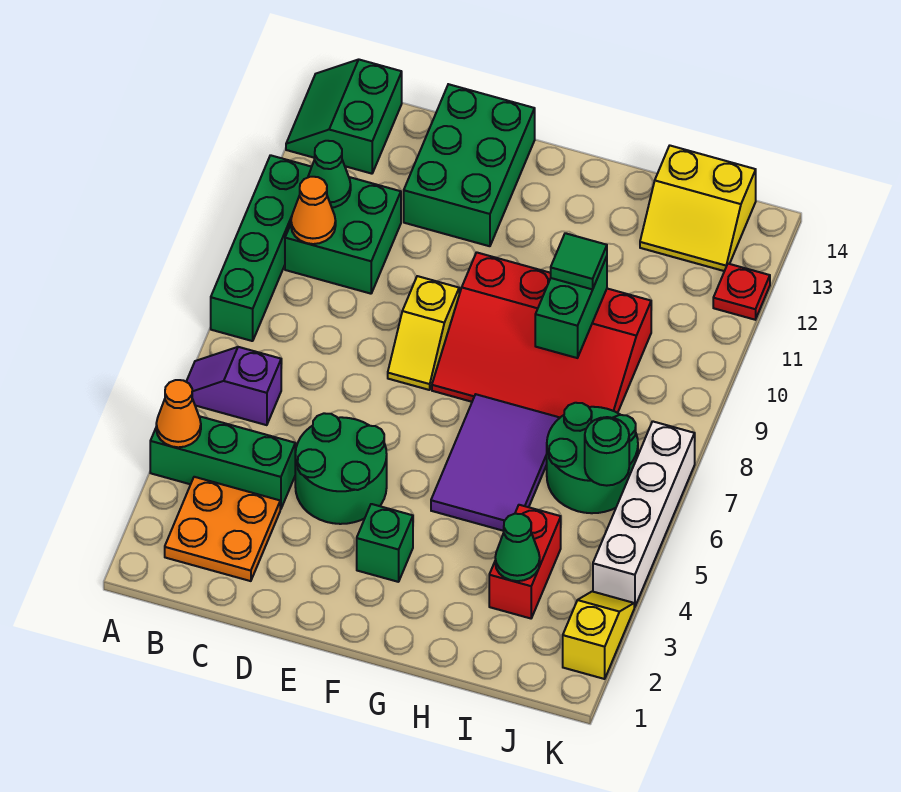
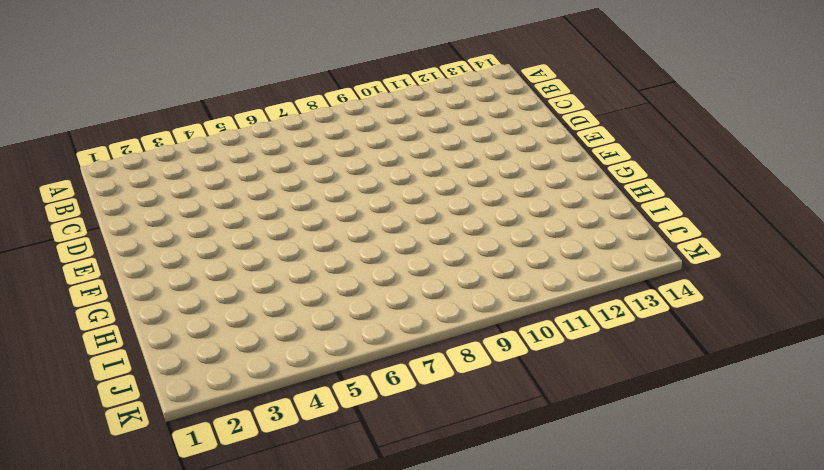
none -> green brick A4:C4 level 1
none -> purple slope A6:B6 level 1 top B
none -> green brick A8:A11 level 1

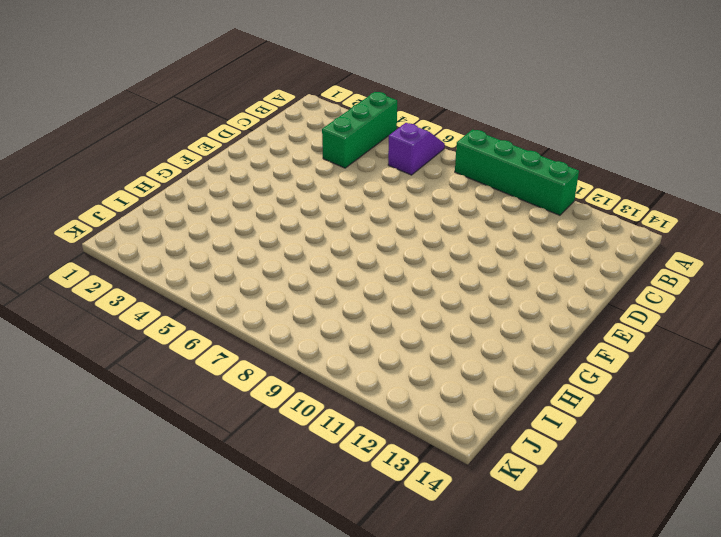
none -> green slope A13:B14 level 1 top B
none -> orange plate B2:C3 level 1
none -> green brick B10:C11 level 1

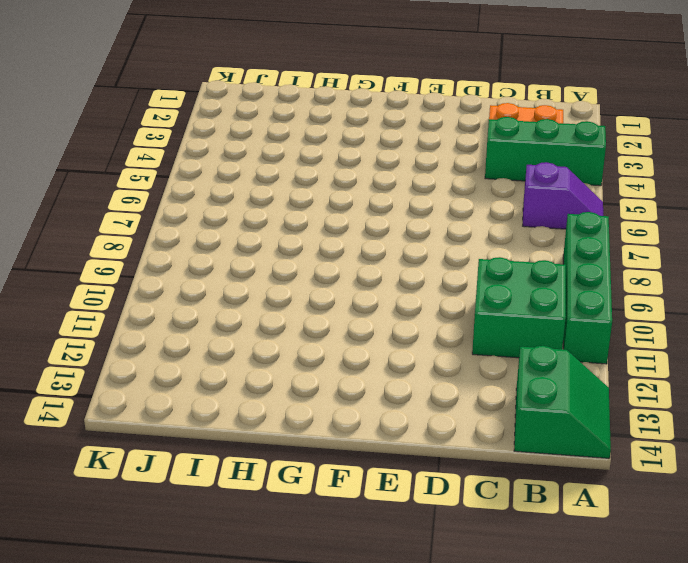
none -> green round brick D4:E5 level 1
none -> green brick D12:E14 level 1
none -> yellow slope E8:E9 level 1 top 9

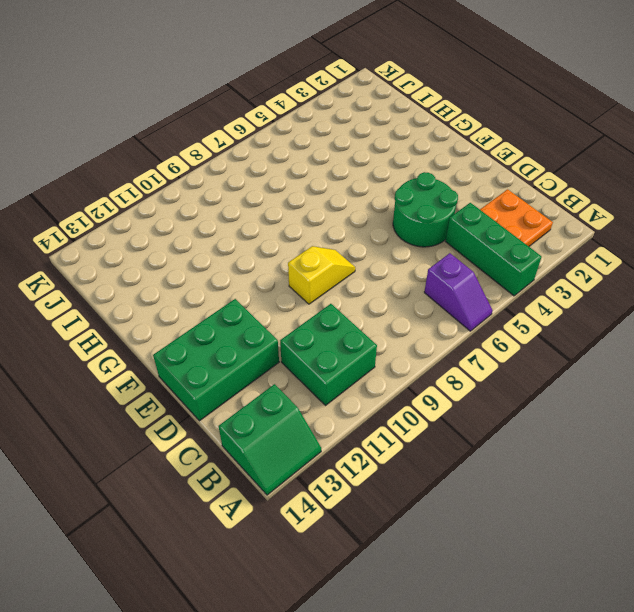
none -> green brick A8:A11 level 1
none -> green brick F3 level 1
none -> red slope F8:I10 level 1 top 10

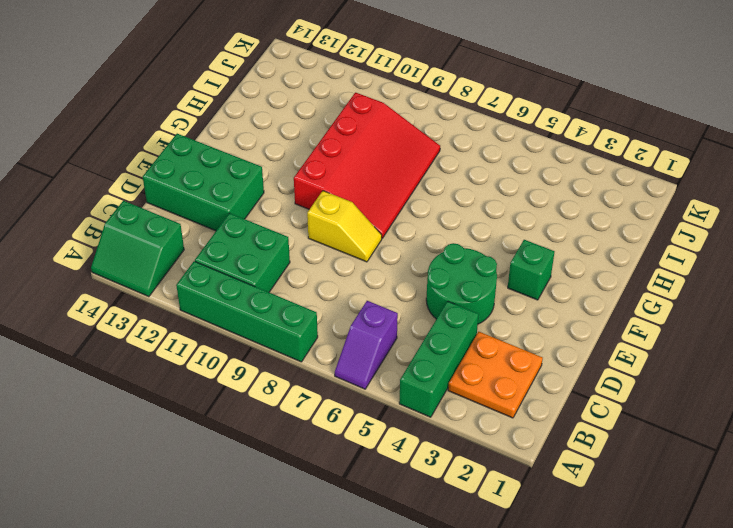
none -> purple tile G5:H7 level 1
none -> red brick I3:I4 level 1
none -> green round brick I6:J7 level 1

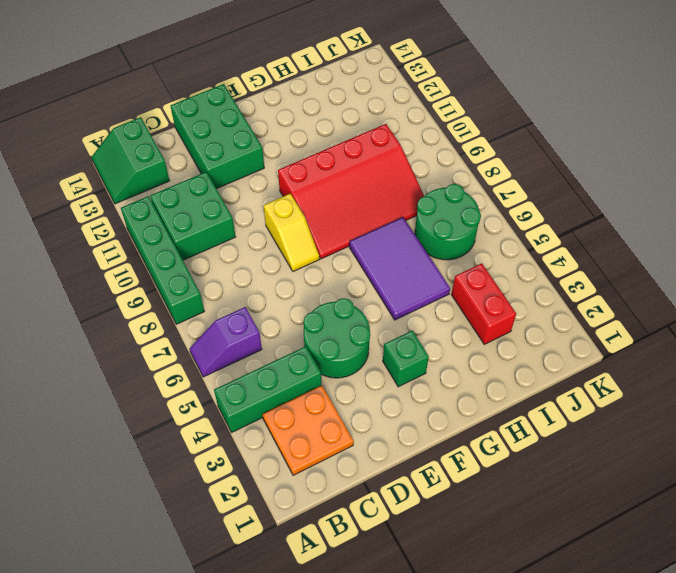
none -> yellow slope I13:J14 level 1 top 14
none -> yellow slope K2:K3 level 1 top 2
none -> white brick K4:K7 level 1

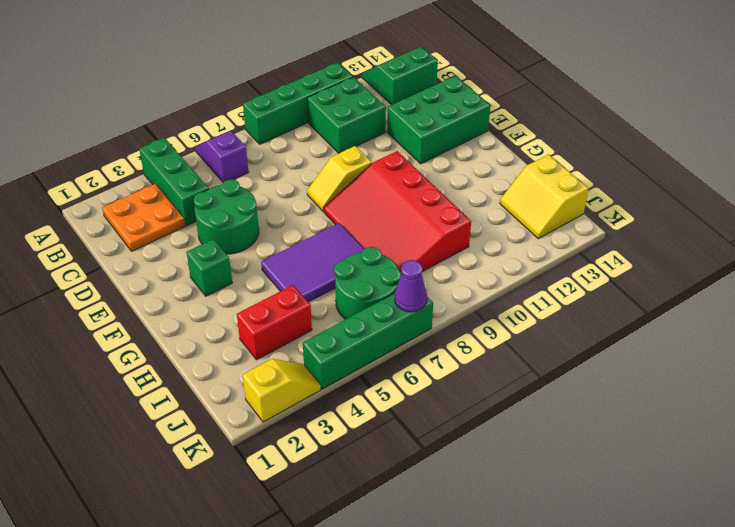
green brick K4:K7 level 1 -> white brick K4:K7 level 1
purple cone K7 level 2 -> none
none -> red plate K12 level 1
none -> orange cone A4 level 2
none -> orange cone B10 level 2

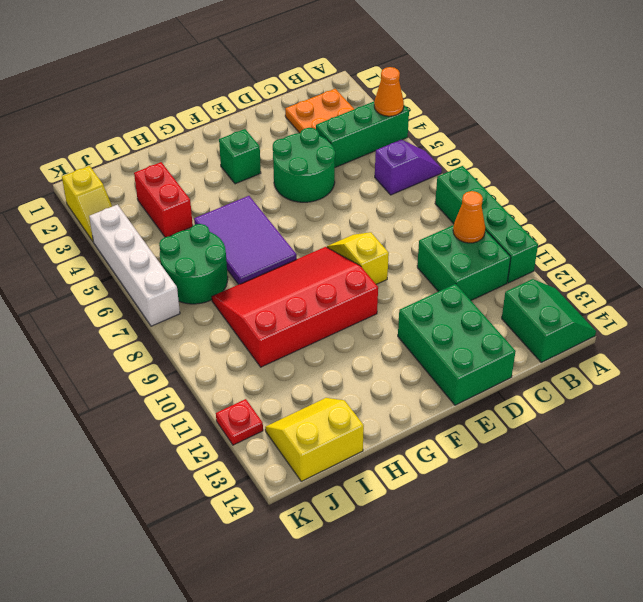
none -> green cone B11 level 2
none -> green brick H9:H10 level 2
none -> green cone I3 level 2

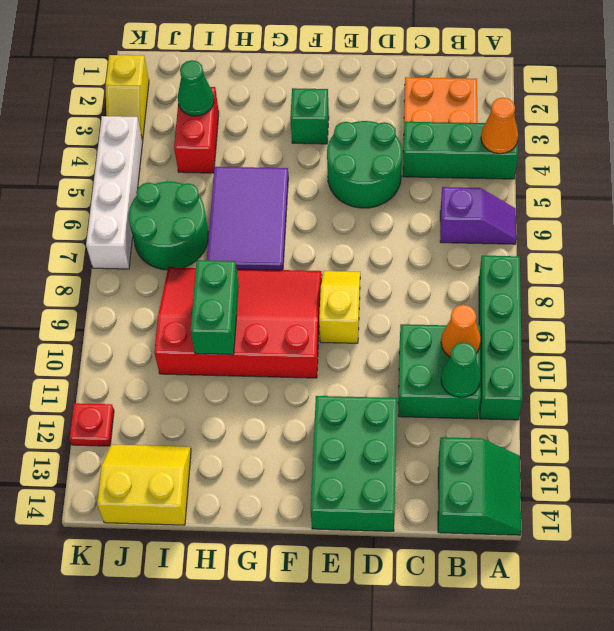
none -> green round brick J6 level 2
none -> green tile H10 level 3

